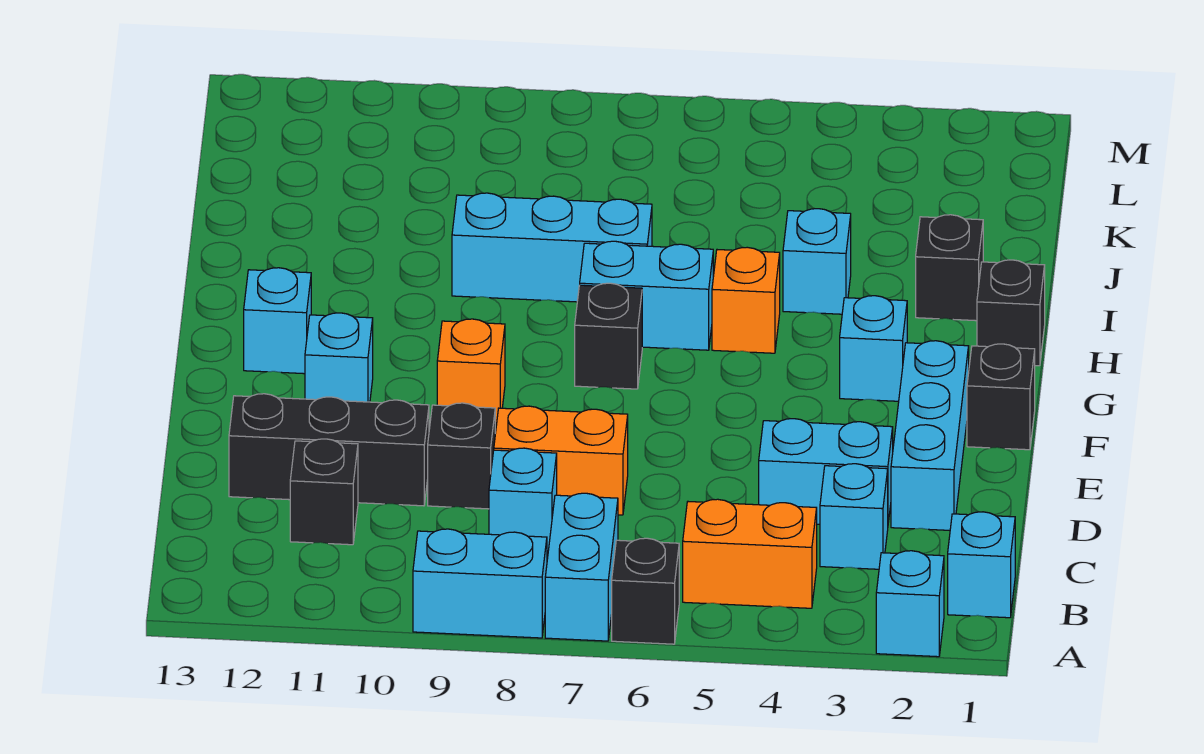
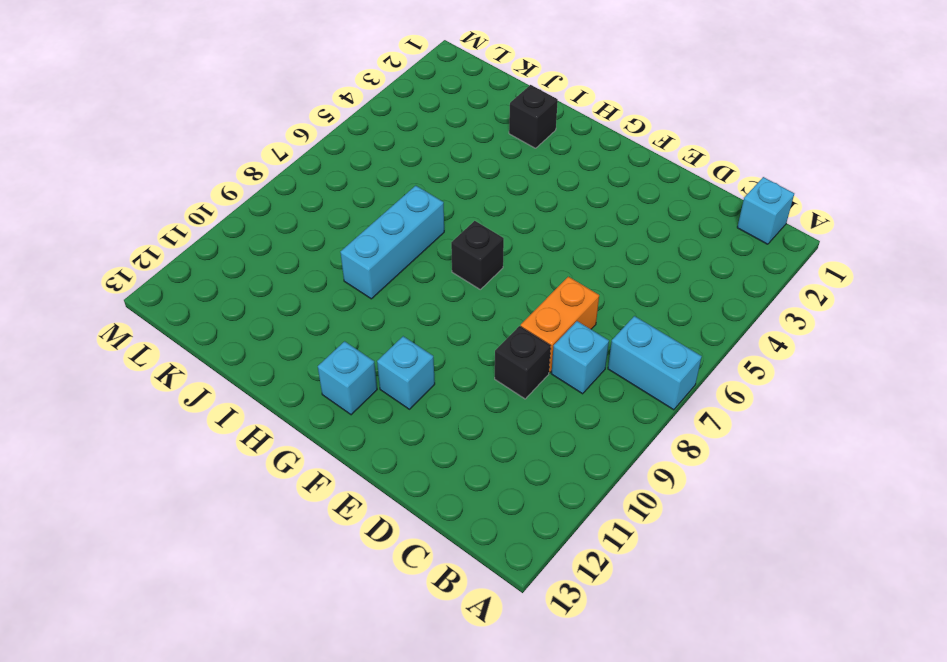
none -> cyan brick A2 level 1
none -> black brick A6 level 1
none -> cyan brick A8:A9 level 1

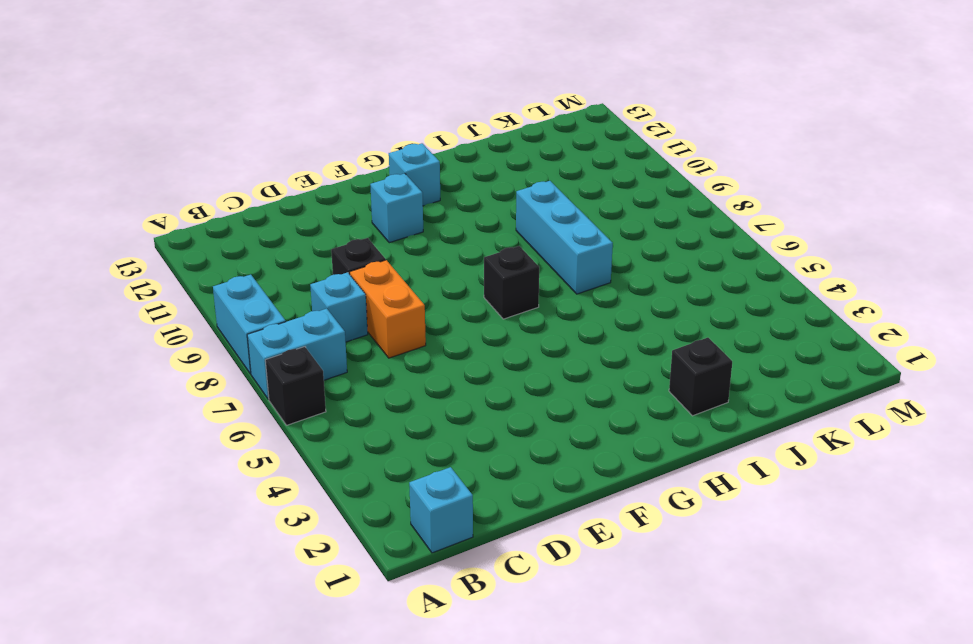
none -> cyan brick A2 level 1
none -> orange brick B4:B5 level 1
none -> cyan brick C3 level 1

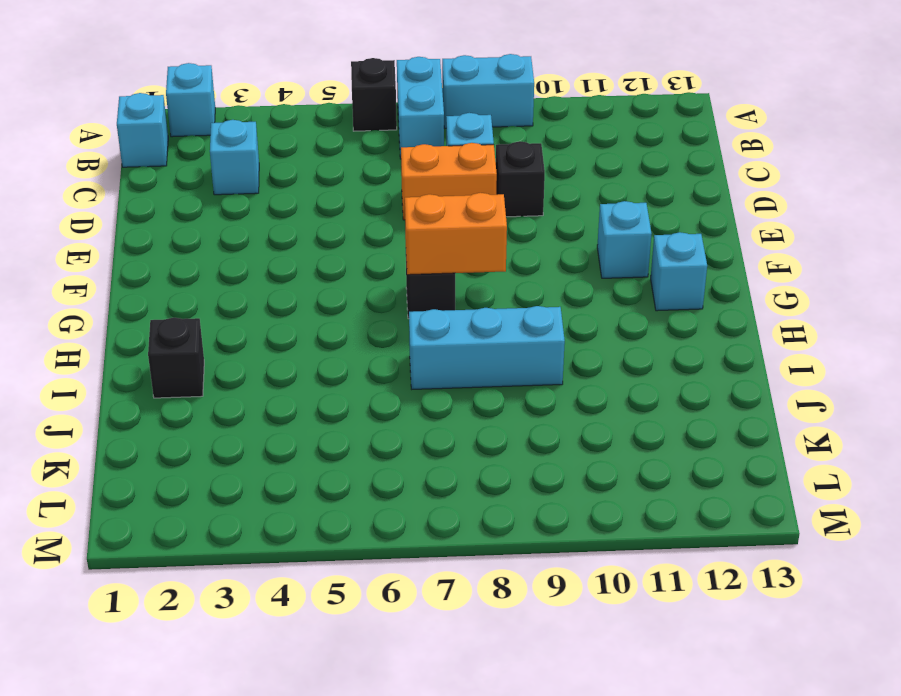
orange brick G7:G8 level 2 -> orange brick B4:B5 level 1
none -> black brick C11 level 1
none -> cyan brick D2:F2 level 1
none -> cyan brick D3:D4 level 1

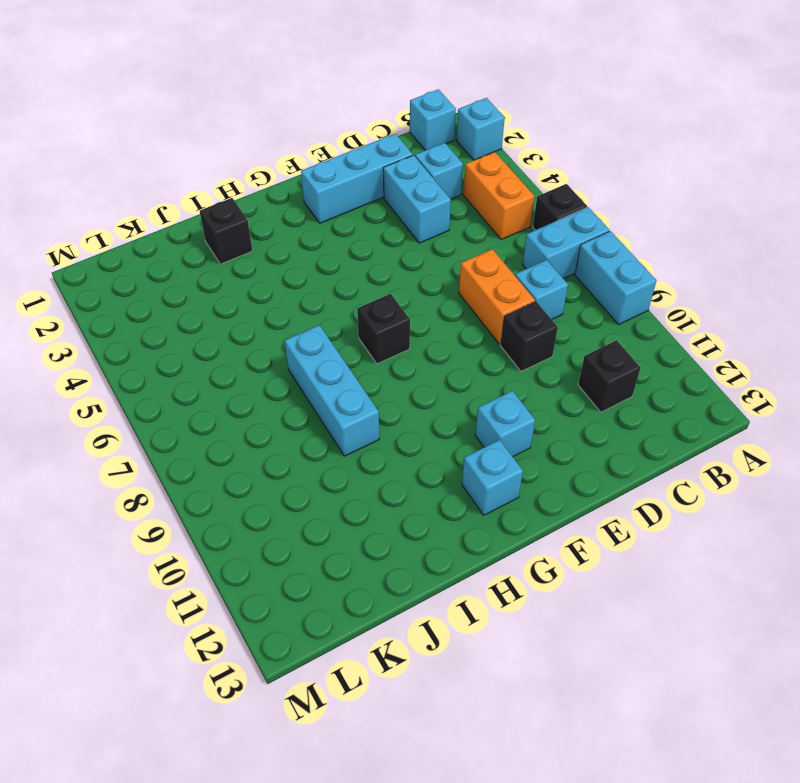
none -> black brick D10:D12 level 1
none -> black brick F1 level 1
none -> orange brick F9 level 1

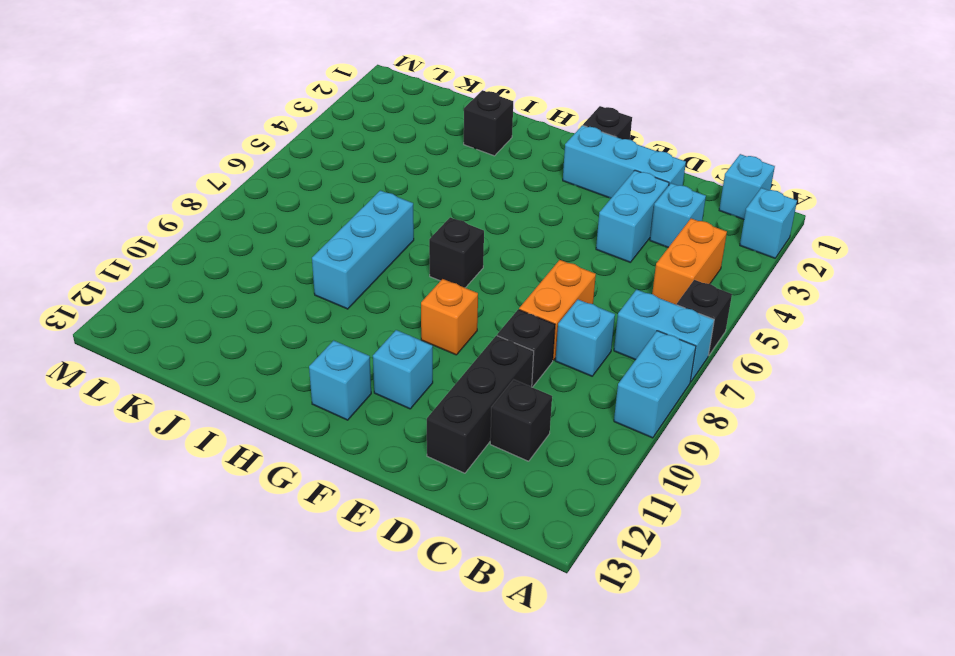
none -> cyan brick G3 level 1
none -> black brick H1 level 1
none -> orange brick H5 level 1

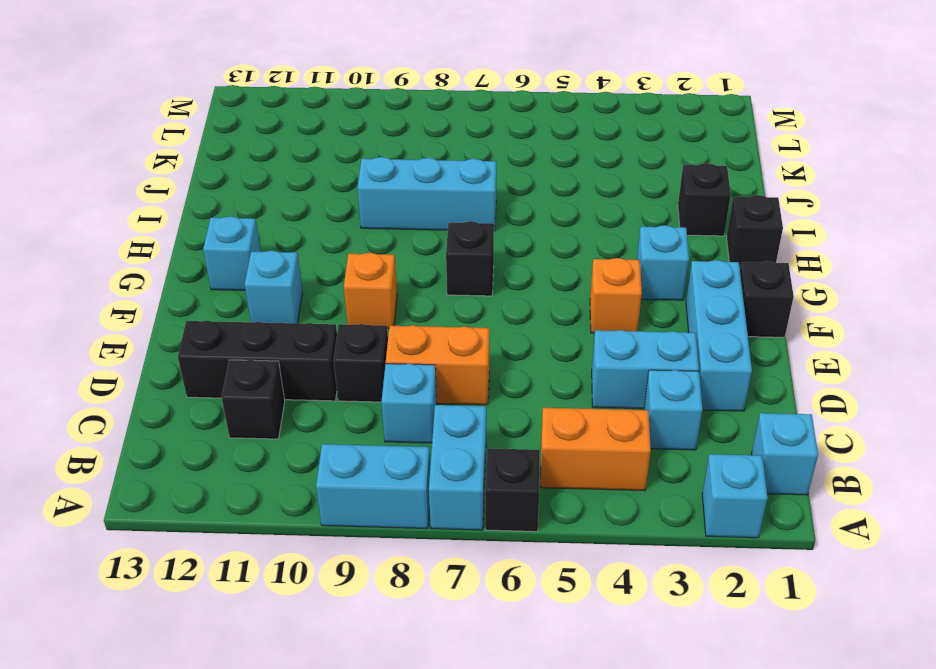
orange brick F4 level 1 -> orange brick H5 level 1
none -> cyan brick H6:H7 level 1
none -> cyan brick I4 level 1

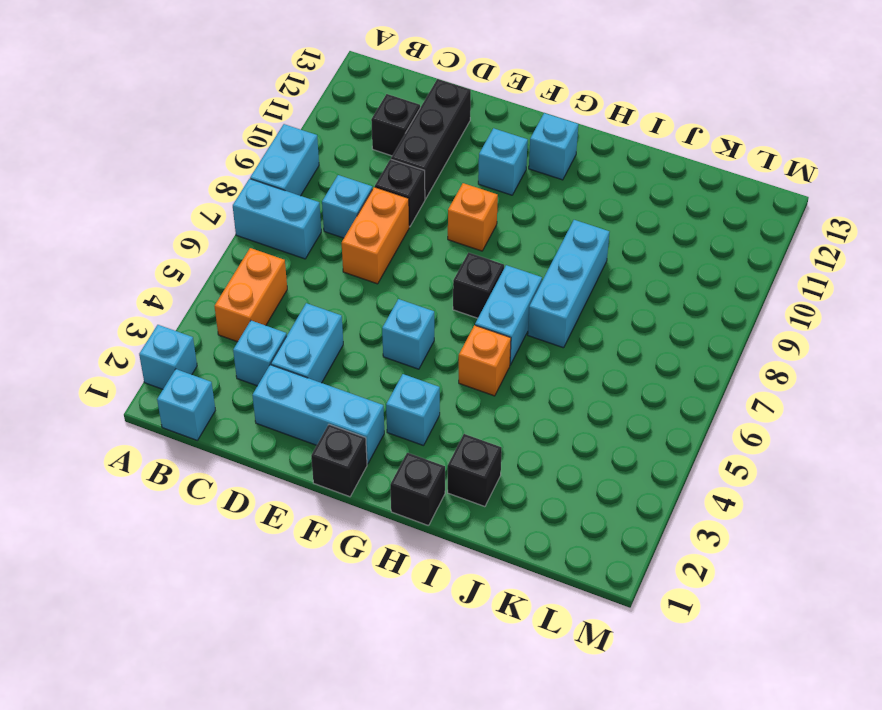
cyan brick F5 level 1 -> cyan brick I4 level 1
none -> black brick A6 level 1

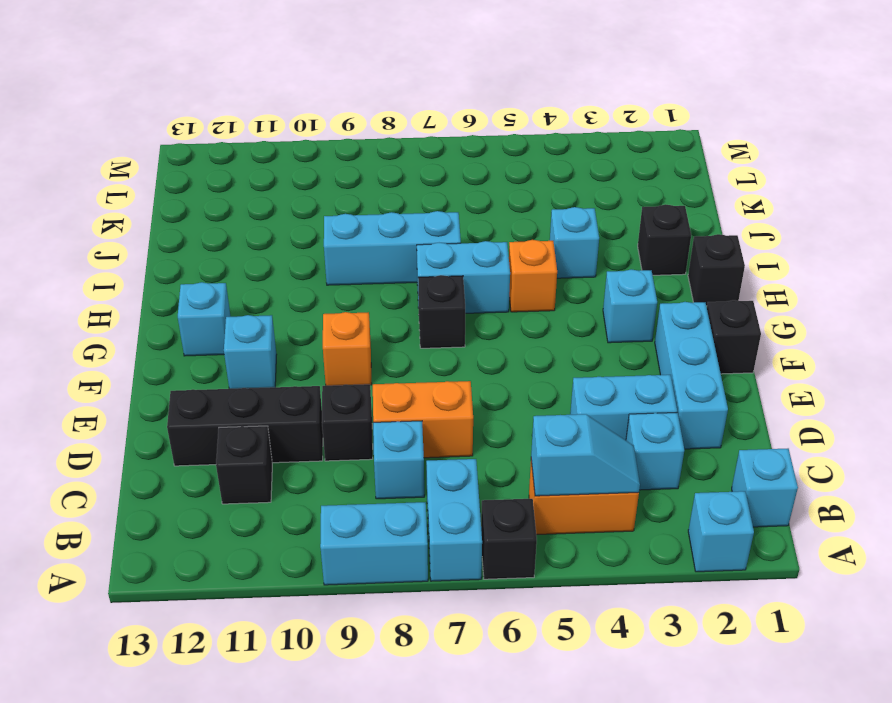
cyan slope B4:B5 level 2 top 5 -> none

